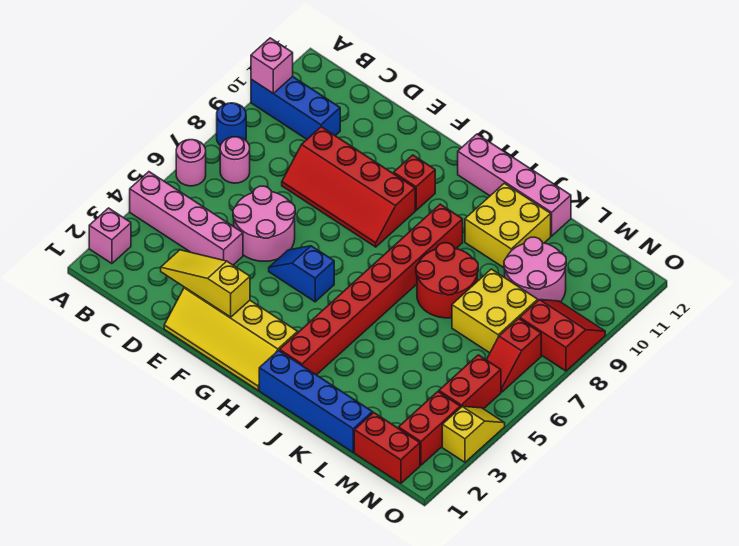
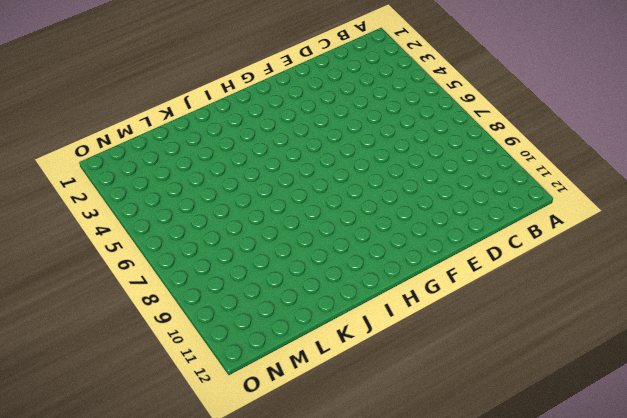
none -> pink brick A2 level 1
none -> pink brick A4:D4 level 1
none -> pink round brick A6 level 1

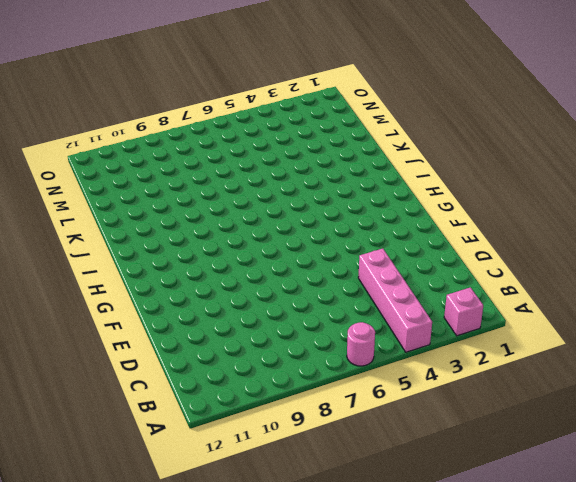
none -> blue round brick A8 level 1
none -> blue brick A10:C10 level 1
none -> pink round brick B7 level 1

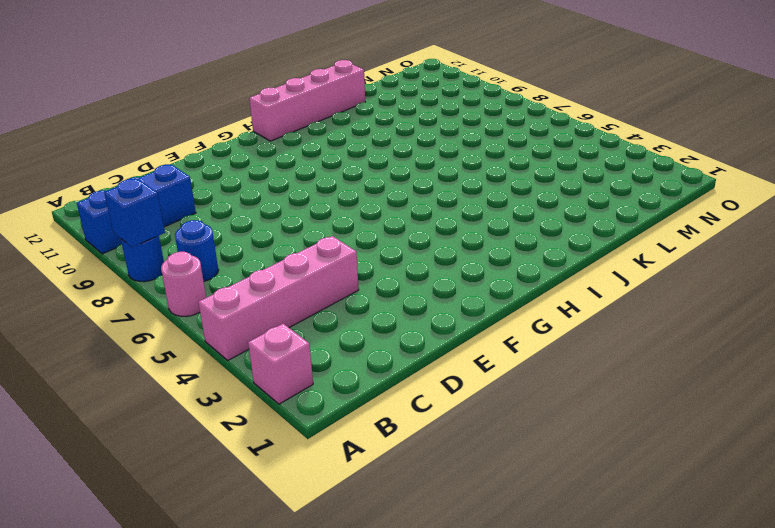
blue brick A8 level 2 -> none
blue round brick B7 level 1 -> pink round brick B7 level 1
none -> pink round brick D5:E6 level 1
none -> red slope D8:G9 level 1 top 9
none -> yellow slope E1:H2 level 1 top 2

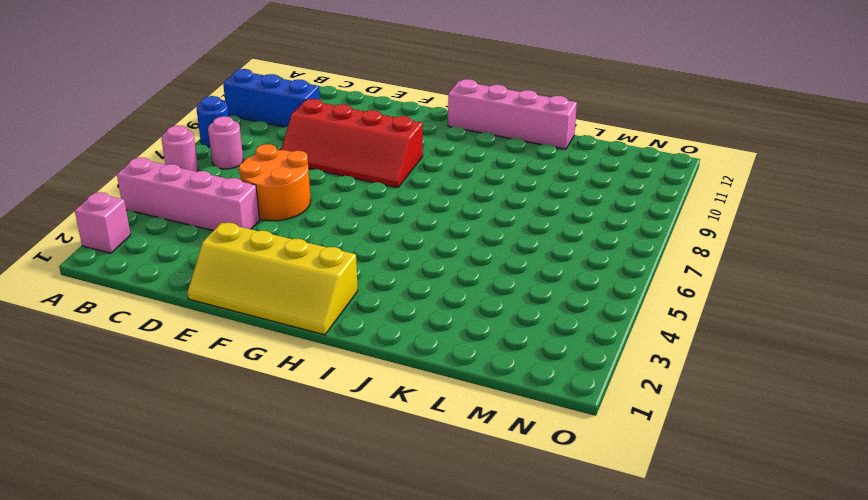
orange round brick D5:E6 level 1 -> pink round brick D5:E6 level 1
none -> blue slope F5:G5 level 1 top G
none -> red brick G10 level 1
none -> blue brick I1:L1 level 1

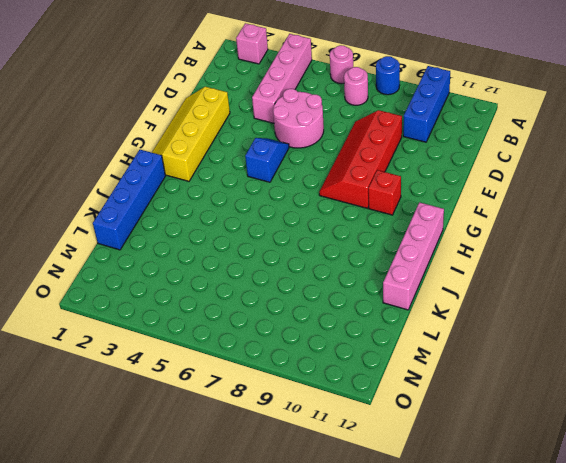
none -> red brick I2:I9 level 1
none -> red round brick J7:K8 level 1
none -> yellow brick J10:K11 level 1

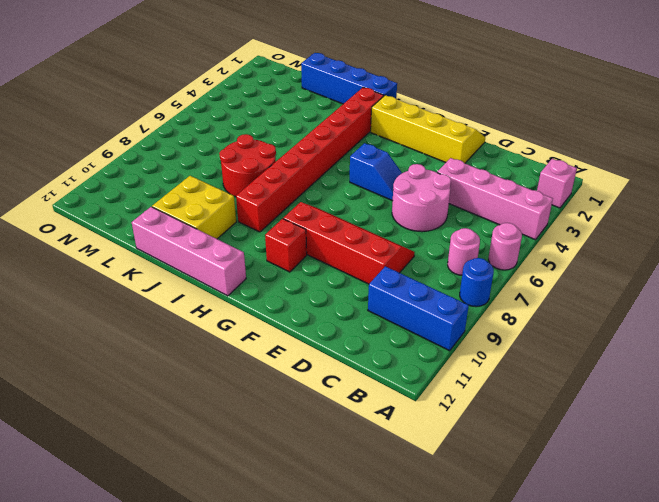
none -> yellow brick L7:M8 level 1
none -> pink round brick L9:M10 level 1
none -> red brick M1:N1 level 1

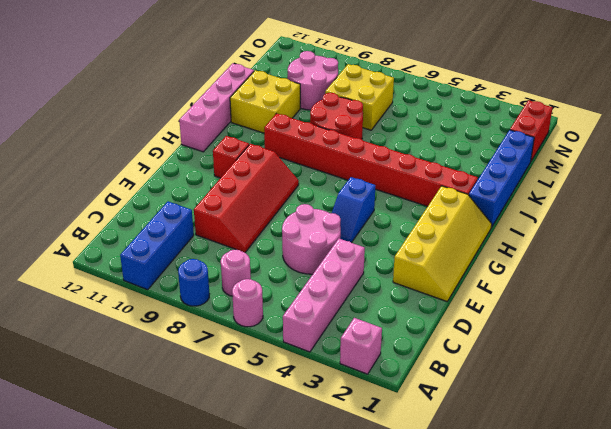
none -> red brick N2:N3 level 1
none -> red brick N4:N5 level 1
none -> red slope N6:N7 level 1 top 7

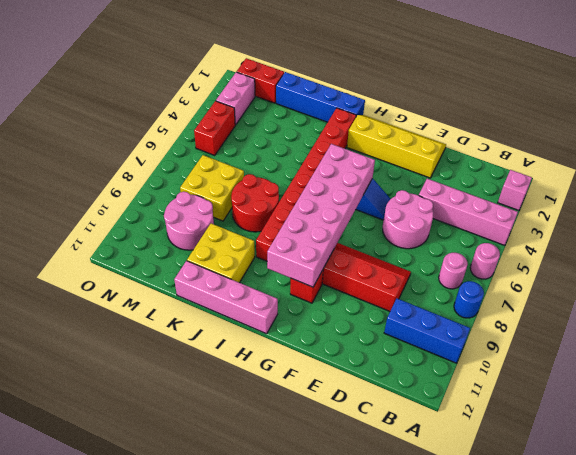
pink brick G5:H10 level 2 -> none
pink brick N2:N3 level 1 -> red brick N2:N3 level 1
none -> red slope N6:N7 level 1 top 7
none -> red slope N8:O9 level 1 top 8
none -> yellow slope O3:O4 level 1 top 3

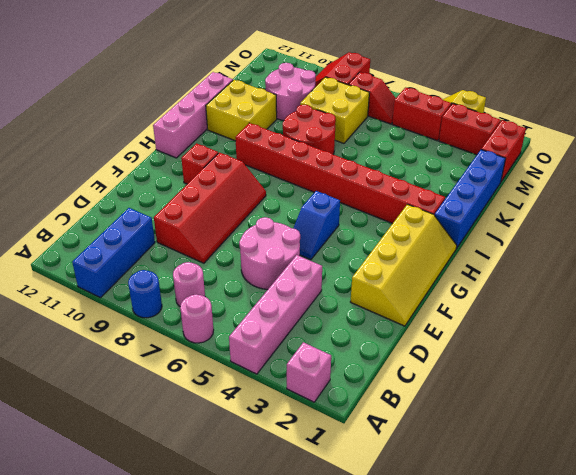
none -> pink brick A10 level 2
none -> yellow slope D2:F2 level 2 top F

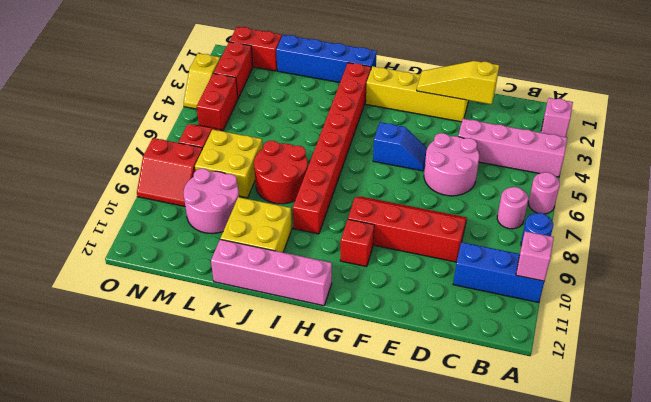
yellow slope D2:F2 level 2 top D -> yellow slope D2:F2 level 2 top F

